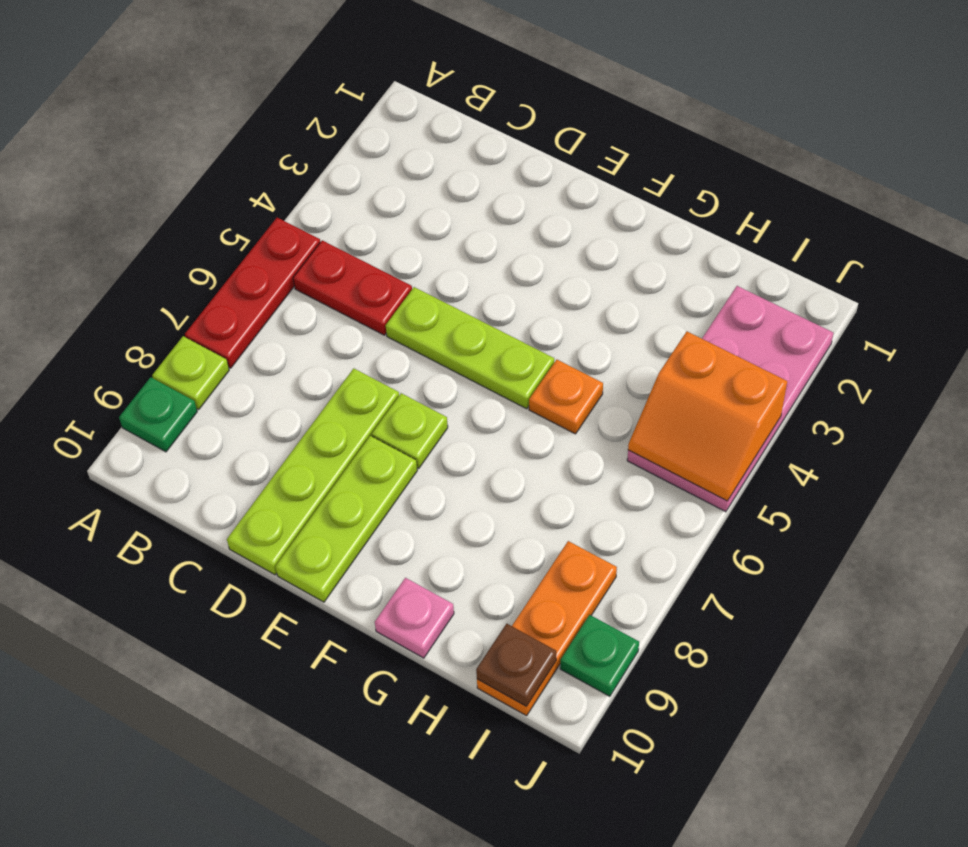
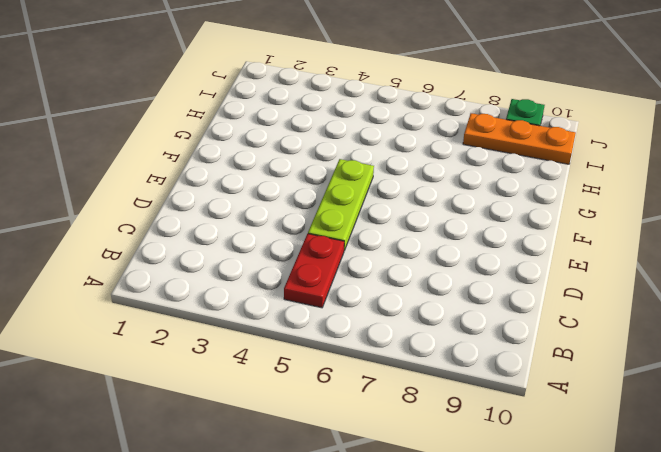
none -> red plate A5:A7 level 1
none -> lime plate A8 level 1
none -> green plate A9 level 1

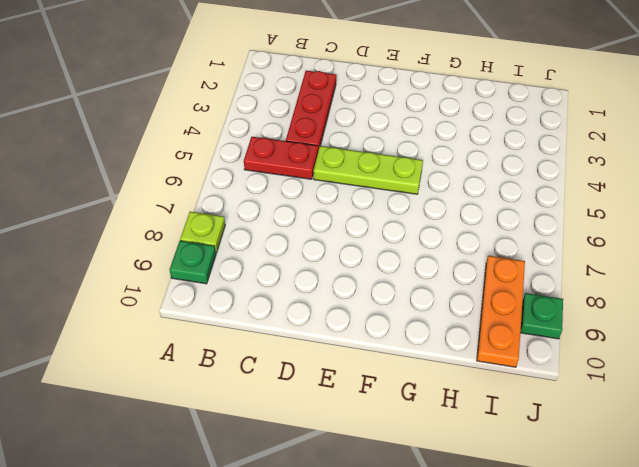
red plate C2:C4 level 1 -> red plate A5:A7 level 1
none -> lime plate D7:D10 level 1
none -> lime plate E7 level 1
none -> lime plate E8:E10 level 1

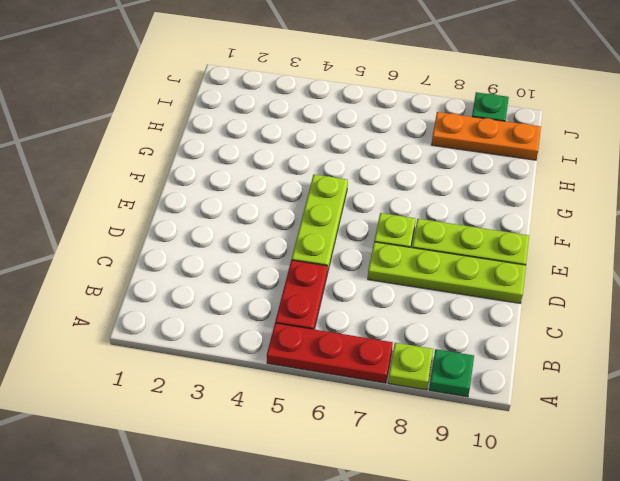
none -> orange plate G5 level 1
none -> pink plate G10 level 1
none -> pink plate I2:J5 level 1

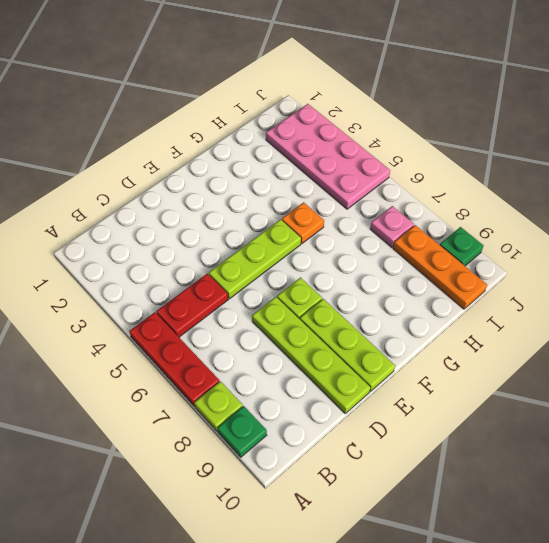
pink plate I7 level 1 -> pink plate G10 level 1
none -> orange slope I4:J5 level 2 top 4
none -> brown plate I10 level 2

